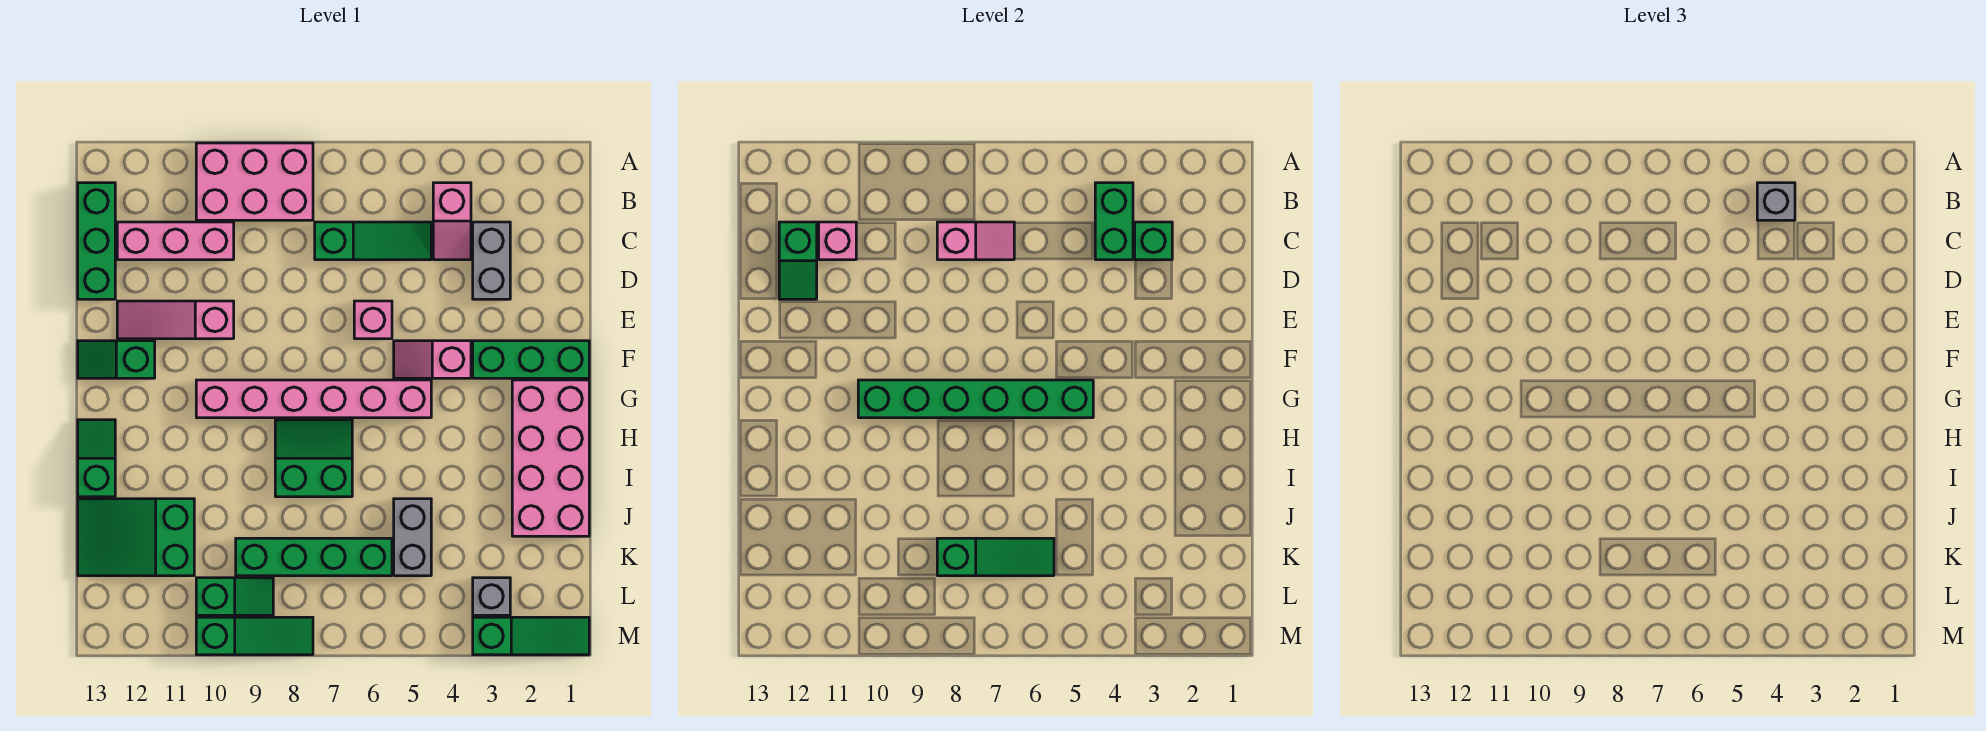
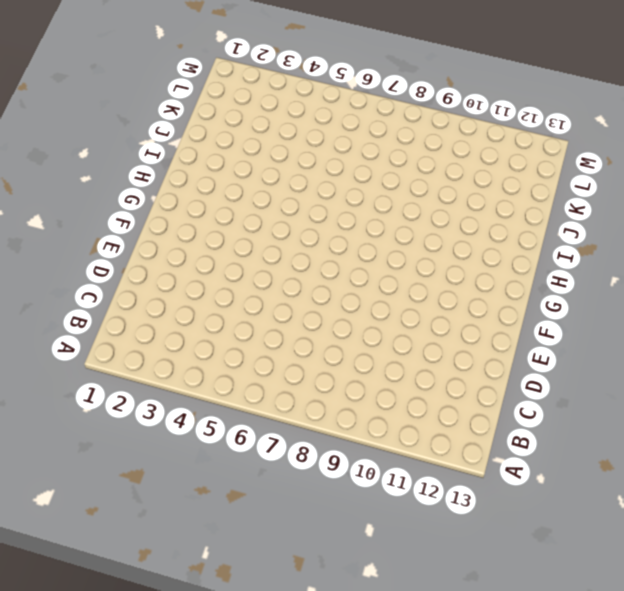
none -> pink brick A8:B10 level 1
none -> pink slope B4:C4 level 1 top B
none -> green brick B13:D13 level 1
none -> grey brick C3:D3 level 1

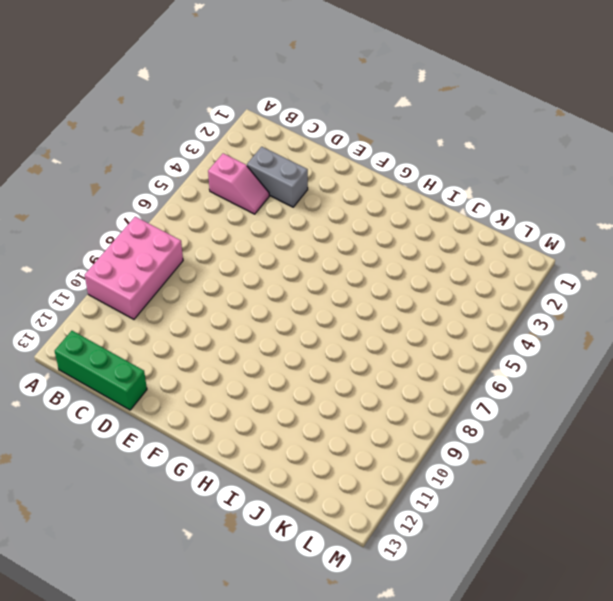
none -> green slope C5:C7 level 1 top 7
none -> pink brick C10:C12 level 1
none -> pink brick E6 level 1
none -> pink slope E10:E12 level 1 top 10

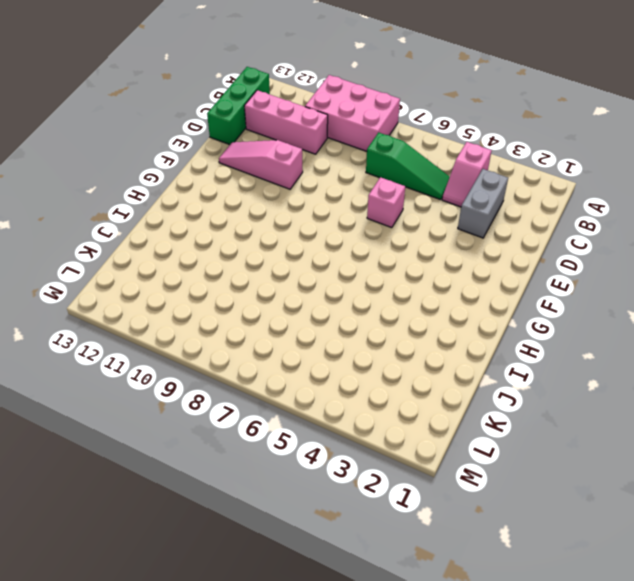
none -> green brick F1:F3 level 1
none -> pink slope F4:F5 level 1 top 4
none -> green slope F12:F13 level 1 top 12
none -> pink brick G1:J2 level 1

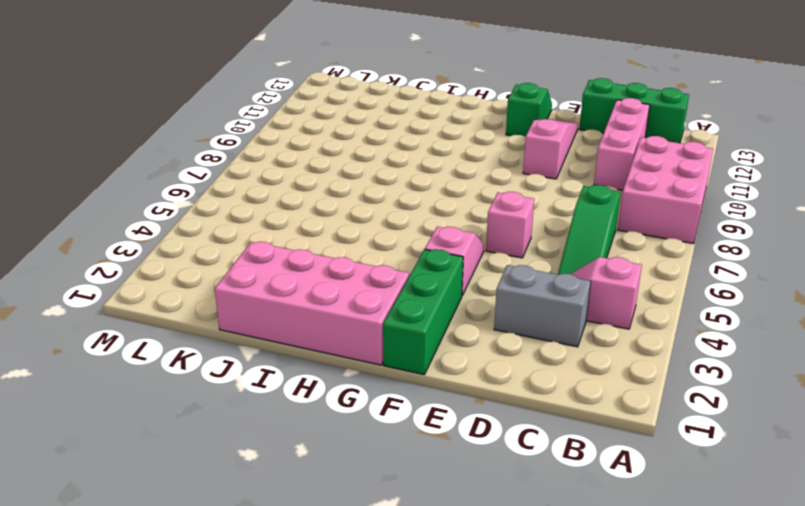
none -> pink brick G5:G10 level 1
none -> green slope H7:I8 level 1 top I
none -> green slope H13:I13 level 1 top I
none -> grey brick J5:K5 level 1

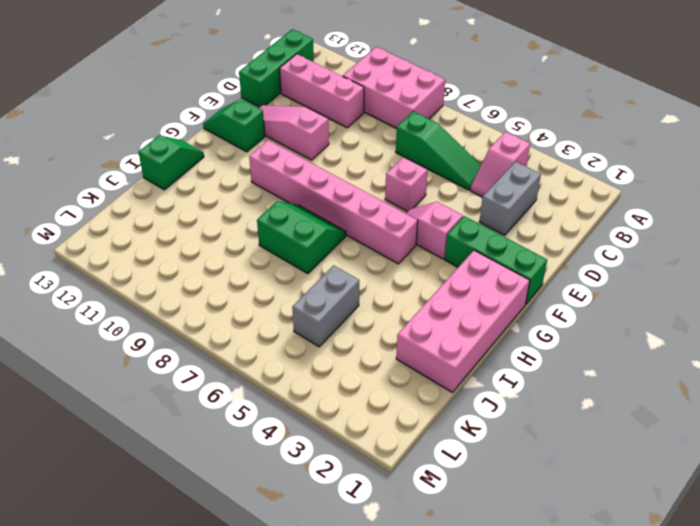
none -> green slope J11:K13 level 1 top 11
none -> green brick K6:K9 level 1
none -> grey brick L3 level 1
none -> green slope L9:L10 level 1 top 10

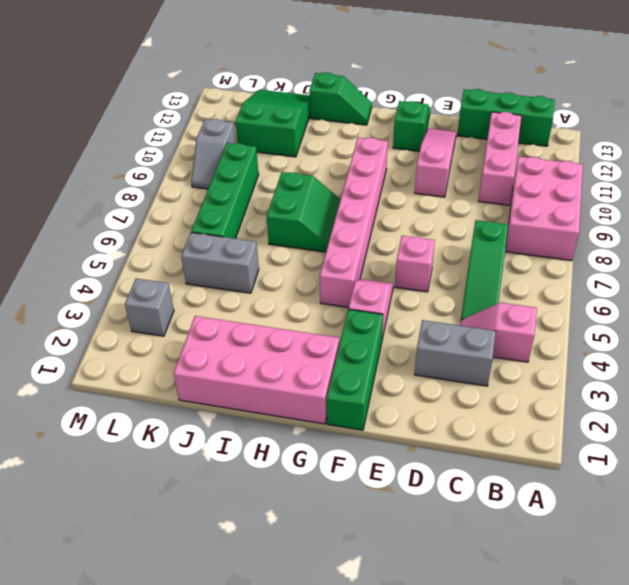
grey slope L9:L10 level 1 top 10 -> green slope L9:L10 level 1 top 10
none -> green slope M1:M3 level 1 top 3
none -> green slope M8:M10 level 1 top 10
none -> green brick B4:C4 level 2
none -> green brick C3 level 2

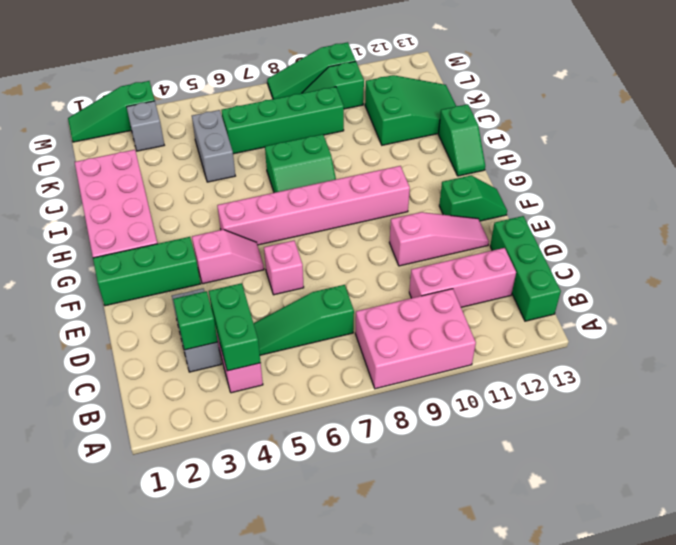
none -> pink slope C7:C8 level 2 top 8
none -> pink brick C11 level 2
none -> green slope C12:D12 level 2 top C
none -> green brick G5:G10 level 2

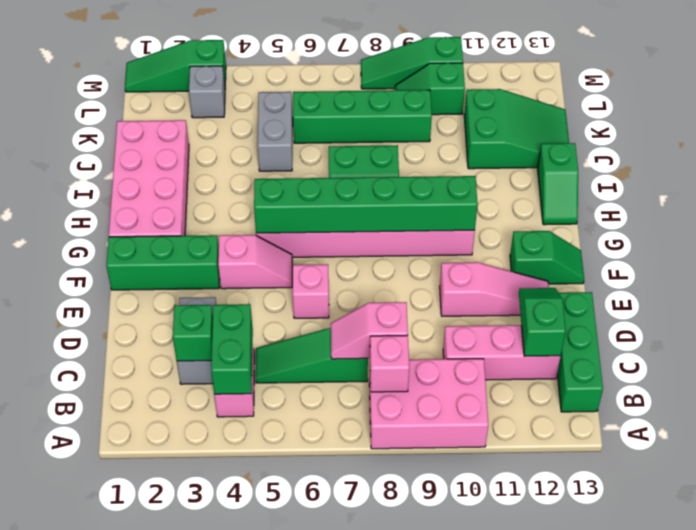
pink brick B8 level 2 -> pink brick C11 level 2
none -> green slope K6:K8 level 2 top 8
none -> grey brick B4 level 3

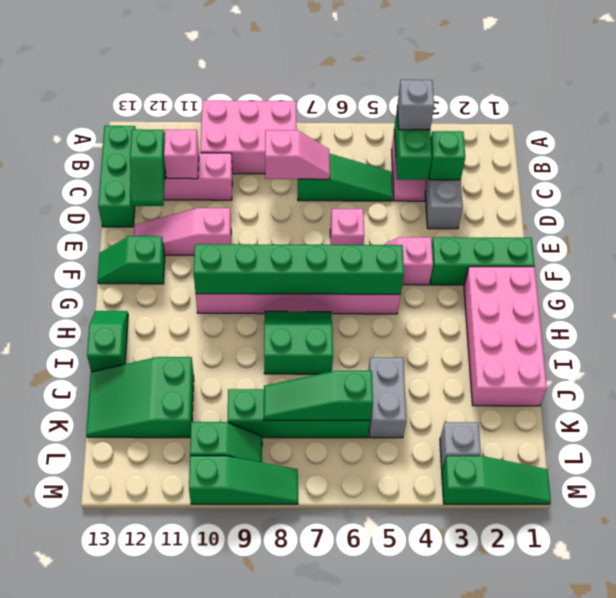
green slope K6:K8 level 2 top 6 -> green slope K6:K8 level 2 top 8

